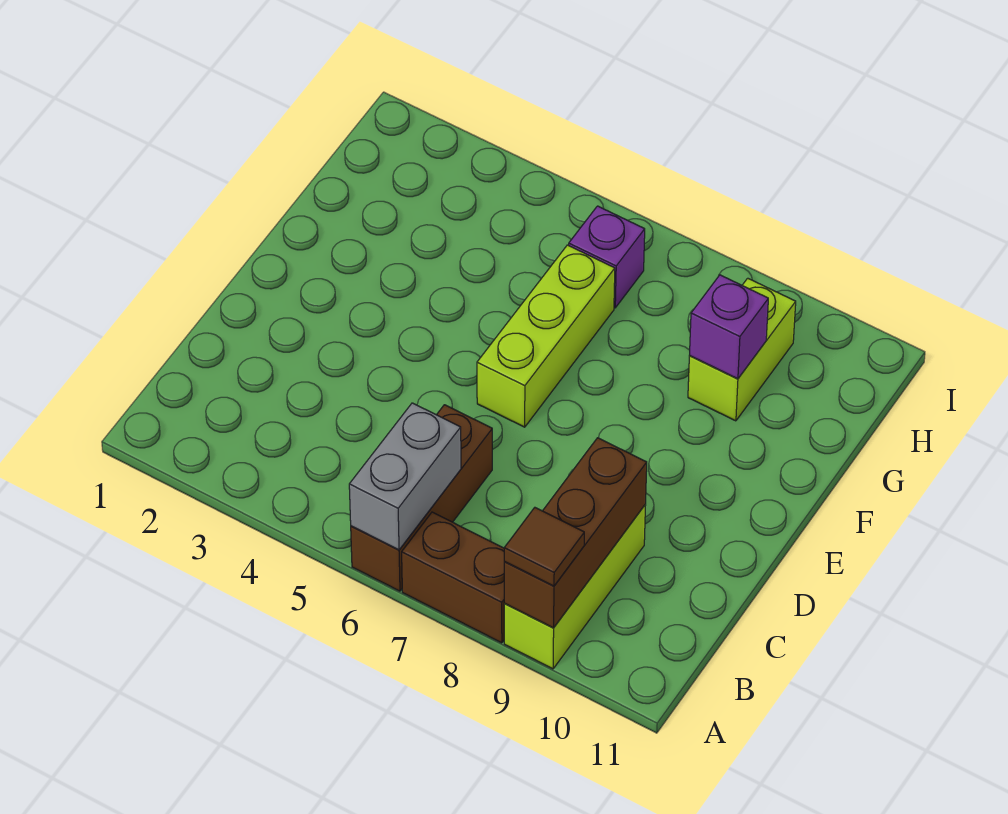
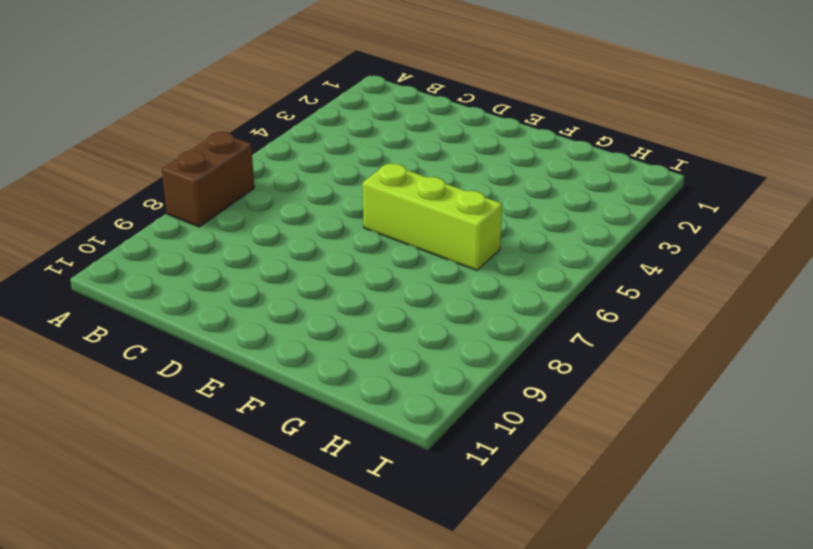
none -> brown brick A6:C6 level 1
none -> lime brick A9:C9 level 1

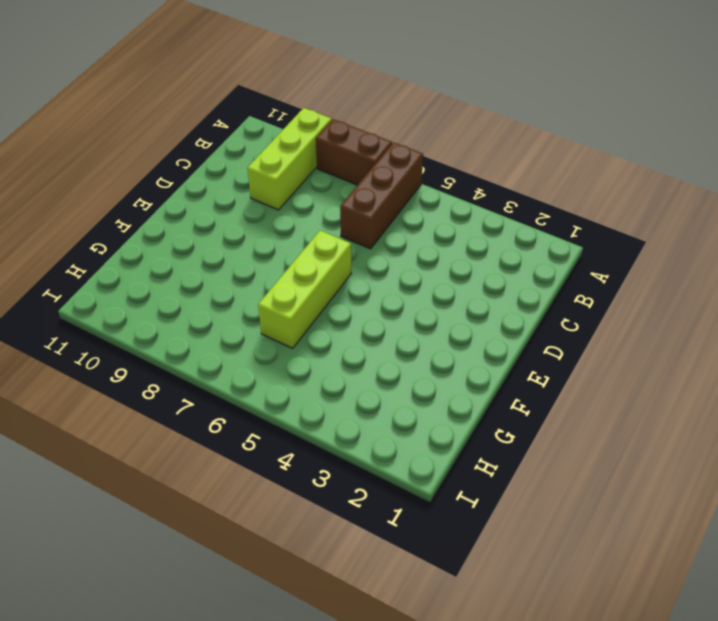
none -> lime brick G9:H9 level 1
none -> purple brick H6 level 1

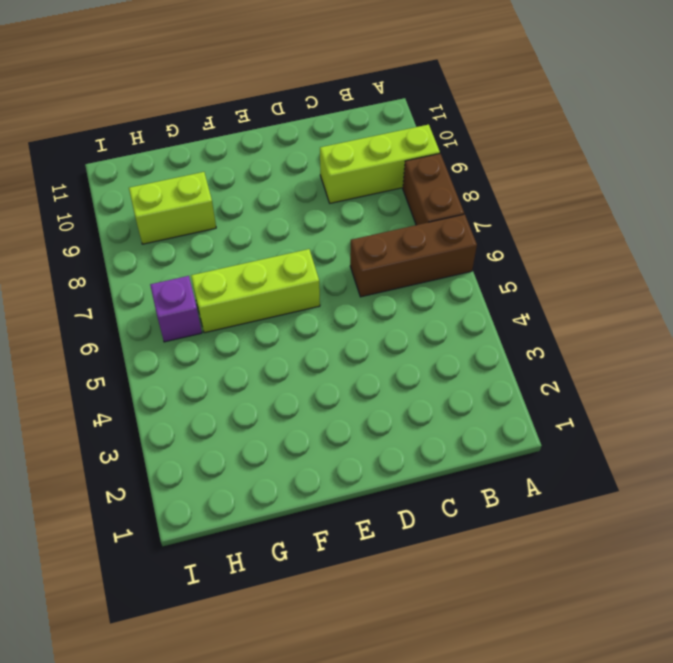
none -> grey brick A6:B6 level 2
none -> brown brick A9:C9 level 2

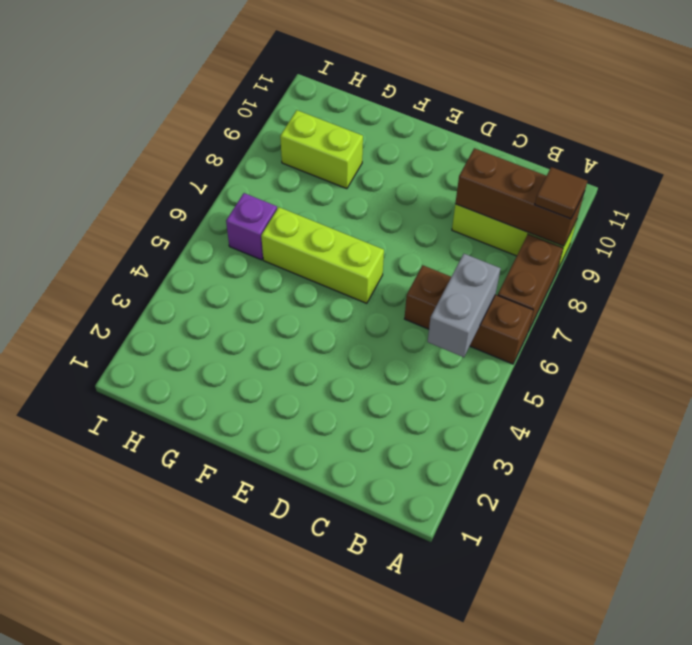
grey brick B5:B6 level 2 -> grey brick A6:B6 level 2
none -> purple brick G9 level 2

